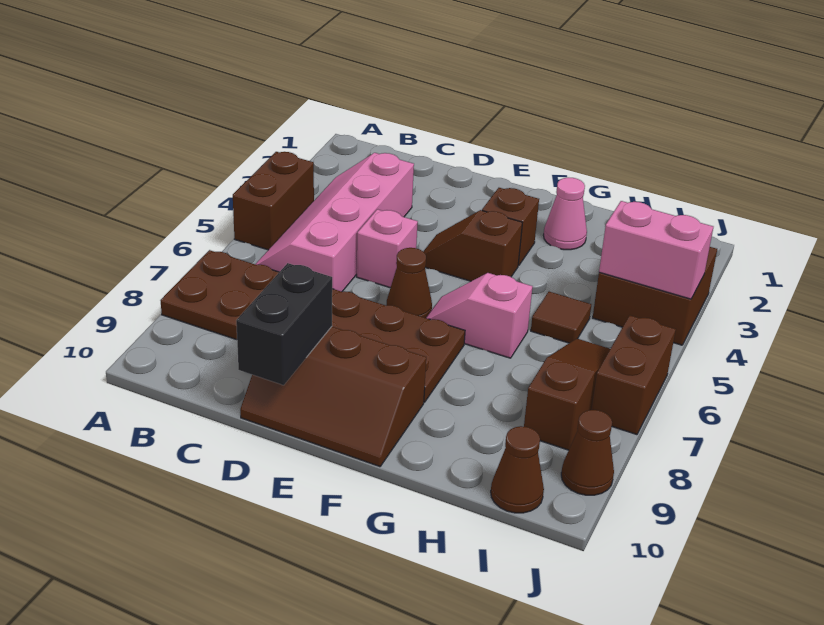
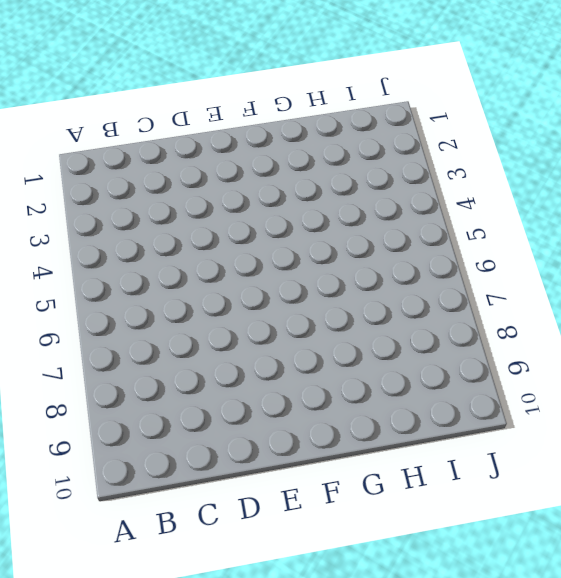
none -> brown brick A4:A5 level 1
none -> brown plate A7:F8 level 1
none -> pink slope B3:C6 level 1 top C

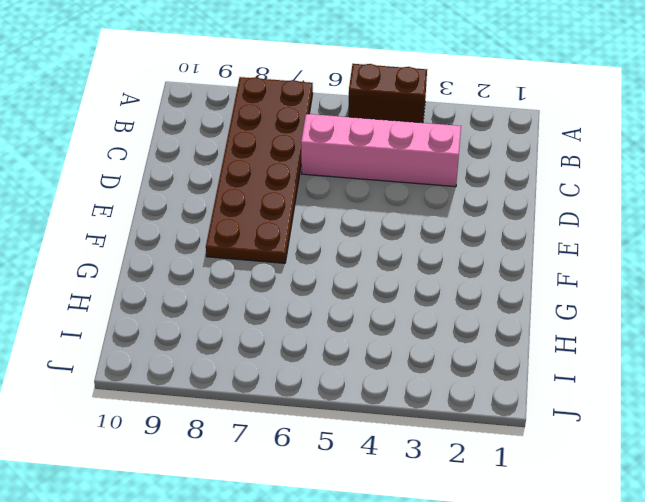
none -> pink brick D5 level 1
none -> brown slope D9:F10 level 1 top 9
none -> brown slope E4:F4 level 1 top F

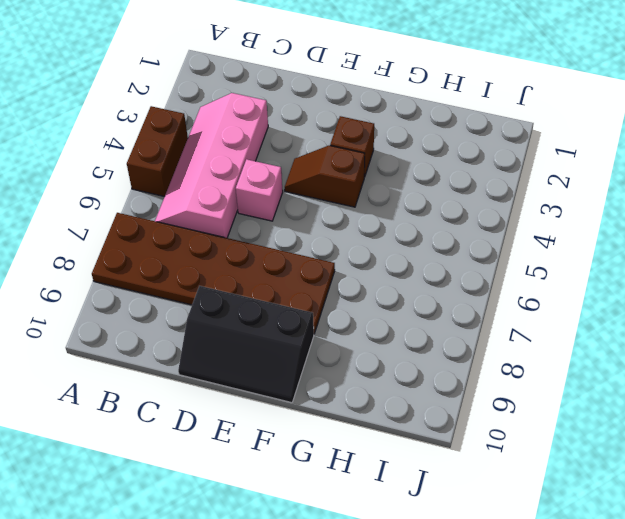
black slope D9:F10 level 1 top 9 -> brown slope D9:F10 level 1 top 9
none -> brown cone E6 level 1
none -> pink slope F6:G6 level 1 top G
none -> pink cone G2 level 1

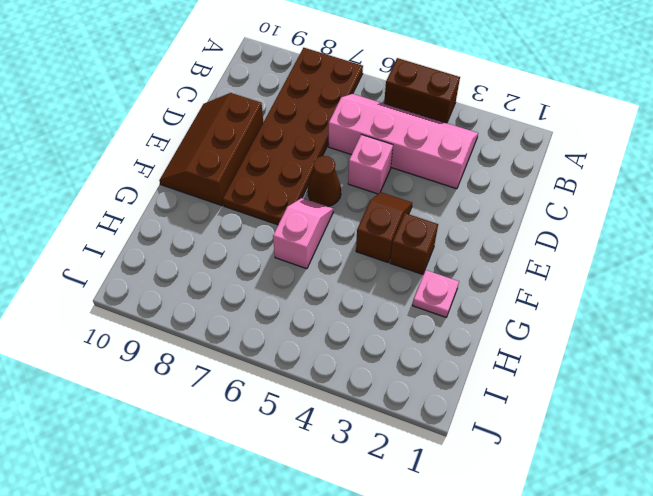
pink plate G2 level 1 -> pink cone G2 level 1
none -> brown tile H5 level 1
none -> brown brick I3:J4 level 1
none -> brown slope I6:I8 level 1 top 8

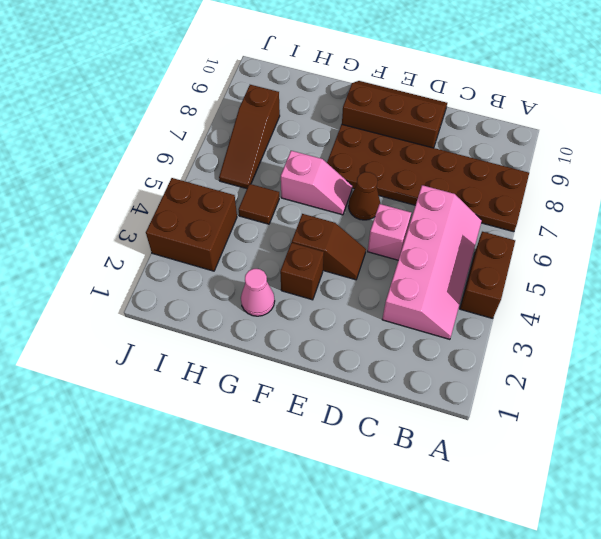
none -> brown cone I10 level 1
none -> brown brick J6:J7 level 1
none -> brown cone J9 level 1

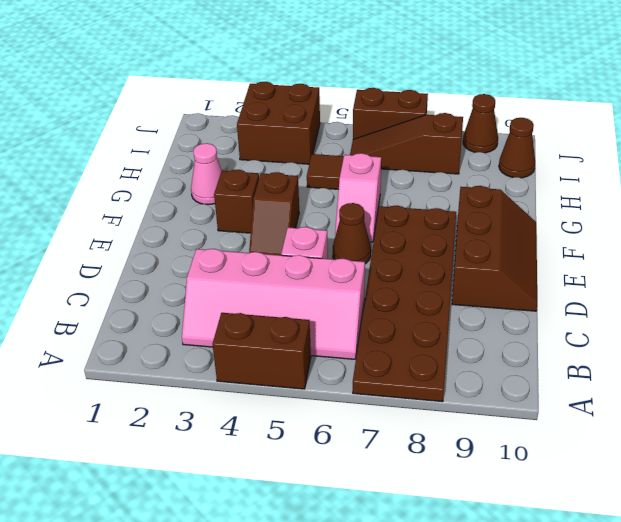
none -> black brick D9:D10 level 2
none -> pink brick I4:J4 level 2

